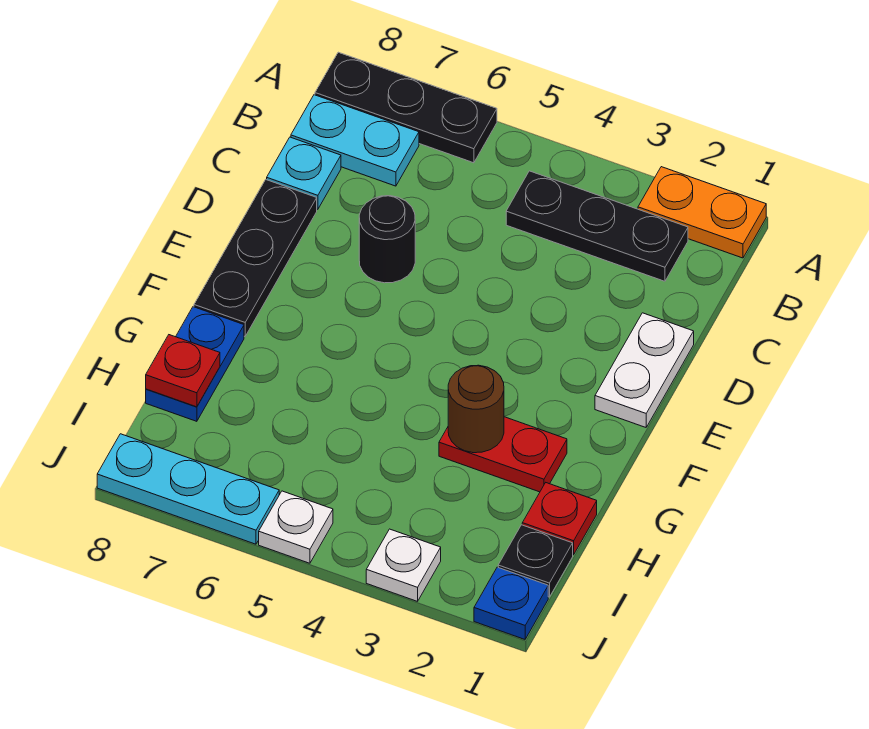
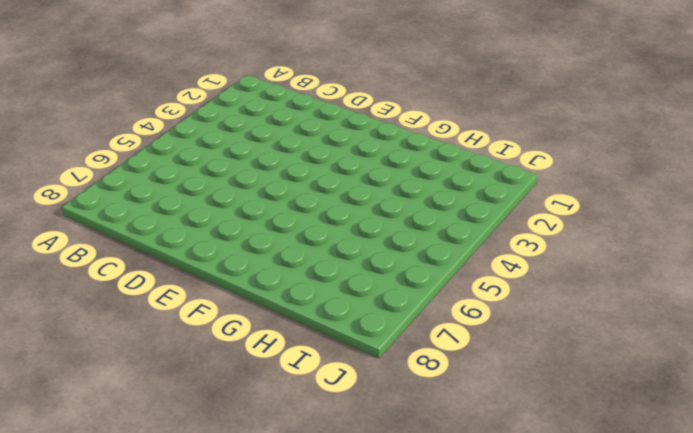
none -> orange plate A1:A2 level 1
none -> black plate A6:A8 level 1
none -> black plate B2:B4 level 1

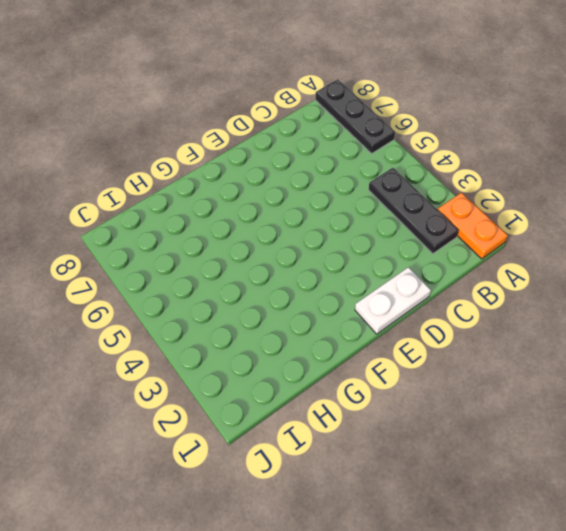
none -> cyan plate B7:B8 level 1
none -> cyan plate C8 level 1
none -> black round brick D6 level 1

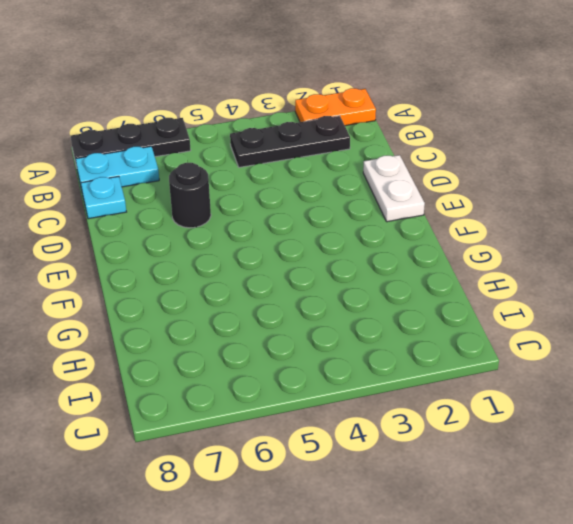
none -> black plate D8:F8 level 1
none -> red plate G2:G3 level 1
none -> blue plate G8:H8 level 1

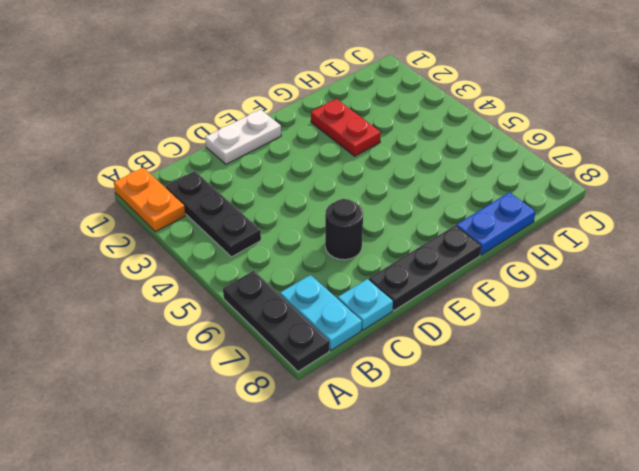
none -> red plate H1 level 1
none -> black plate I1 level 1
none -> blue plate J1 level 1

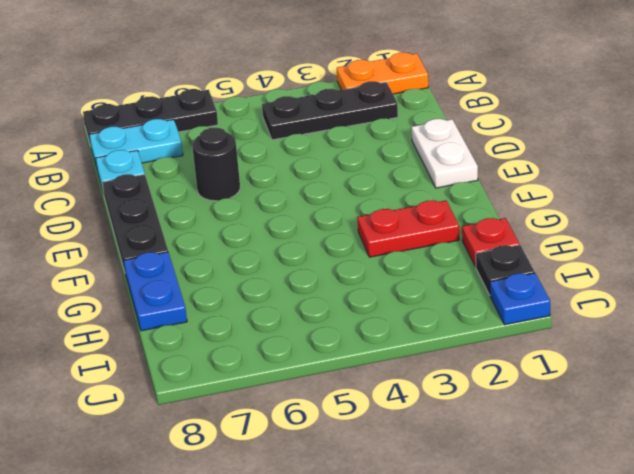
none -> white plate J3 level 1
none -> white plate J5 level 1
none -> cyan plate J6:J8 level 1

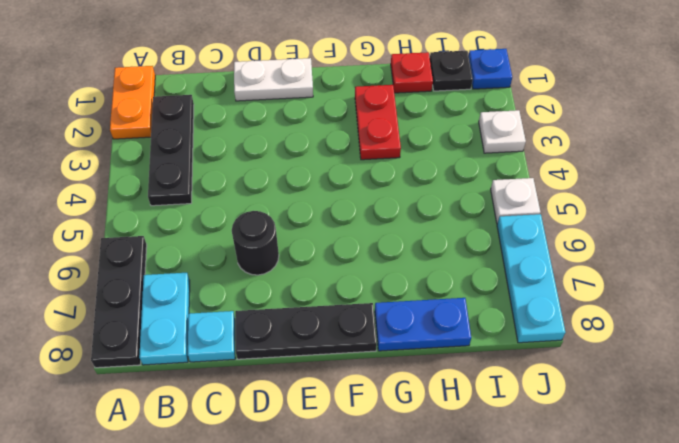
none -> brown round brick G3 level 2
none -> red plate H8 level 2

